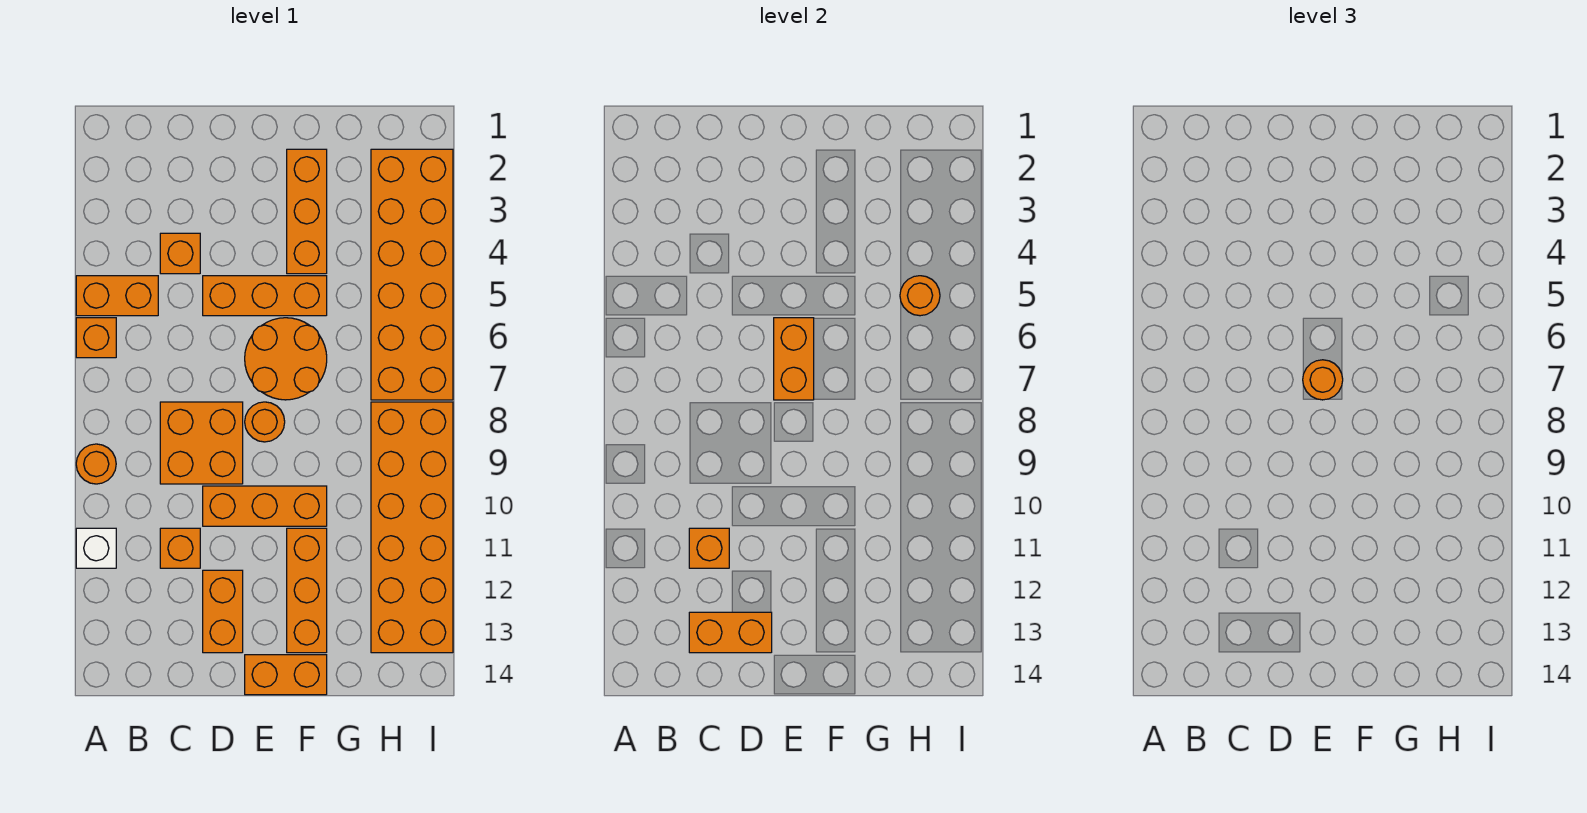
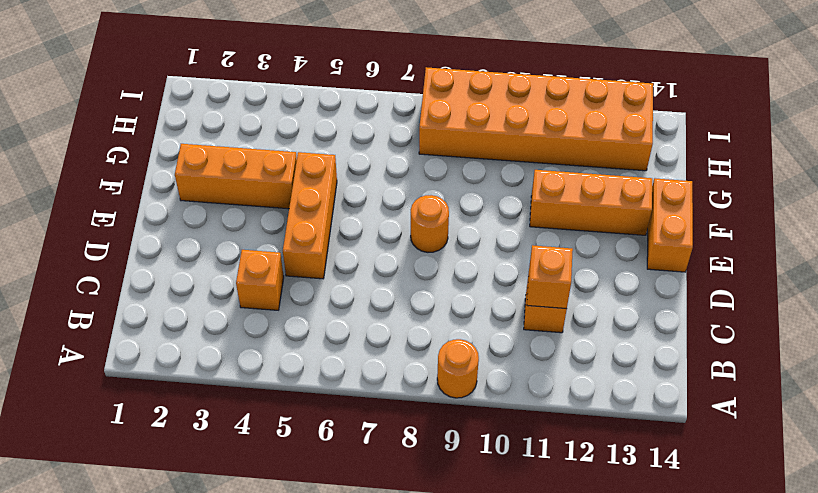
none -> orange brick A5:B5 level 1
none -> orange brick A6 level 1
none -> white brick A11 level 1

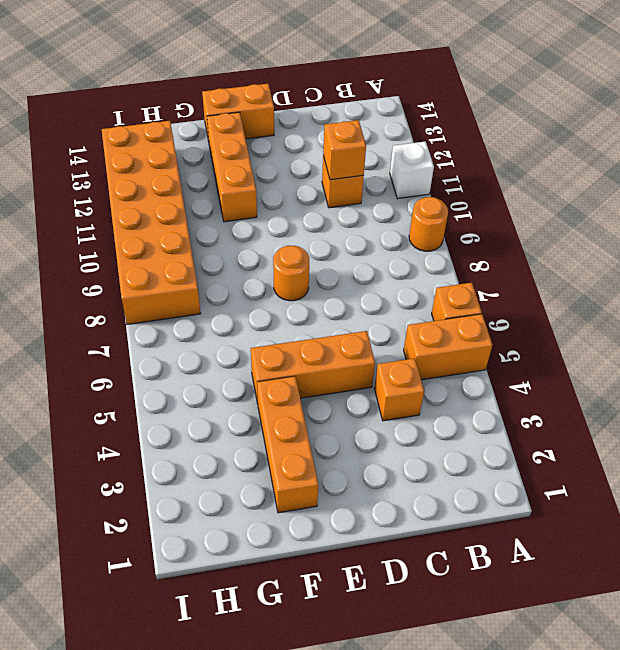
none -> orange brick C8:D9 level 1
none -> orange brick D10:F10 level 1
none -> orange brick D12:D13 level 1

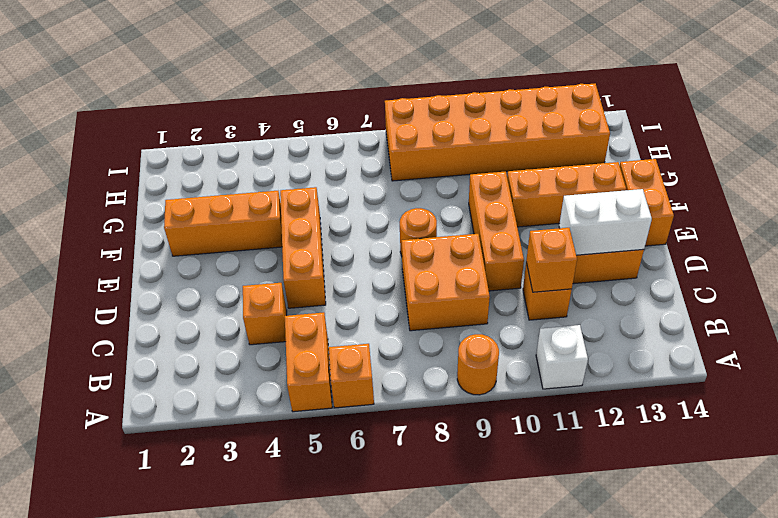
white brick D12:D13 level 2 -> orange brick C13:D13 level 2
none -> orange round brick E6:F7 level 1
none -> orange brick H2:I7 level 1
none -> orange brick E6:E7 level 2

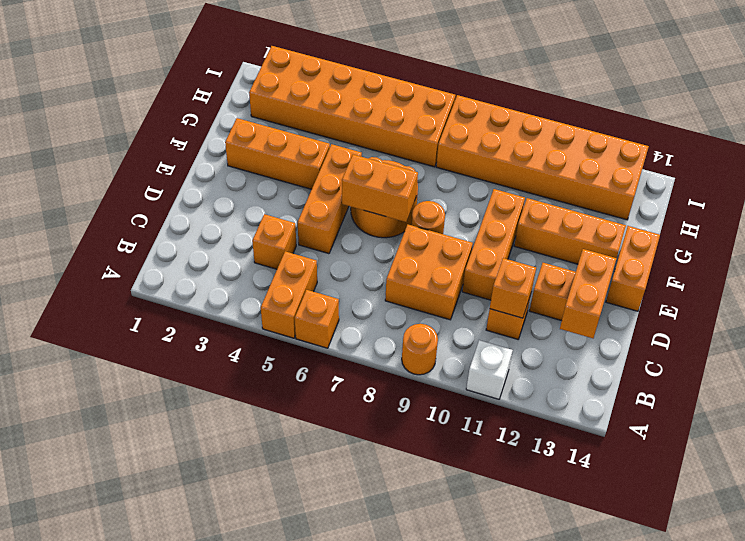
none -> orange round brick H5 level 2
none -> orange round brick E7 level 3

